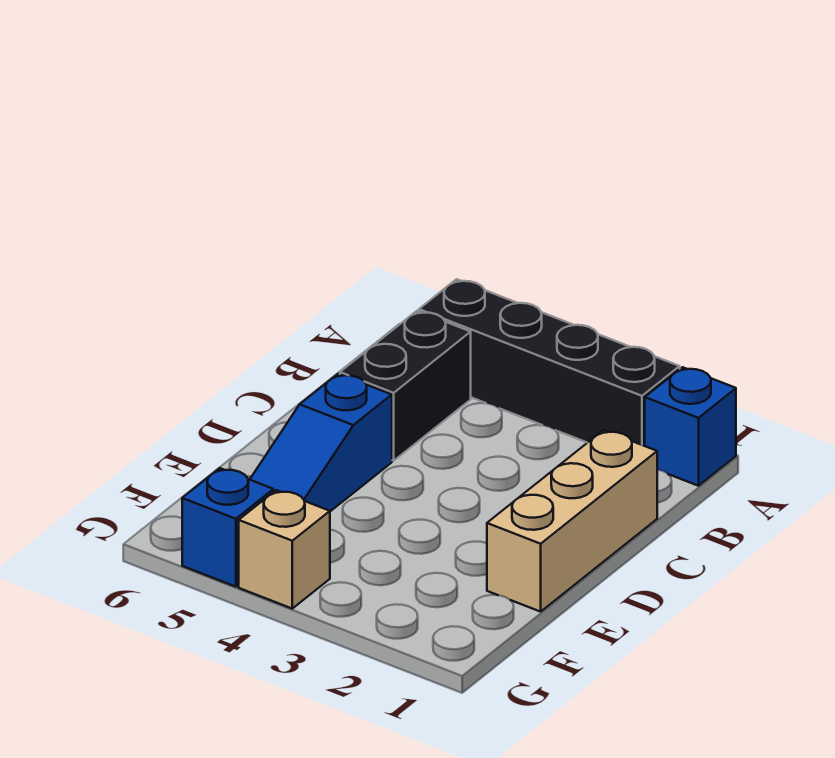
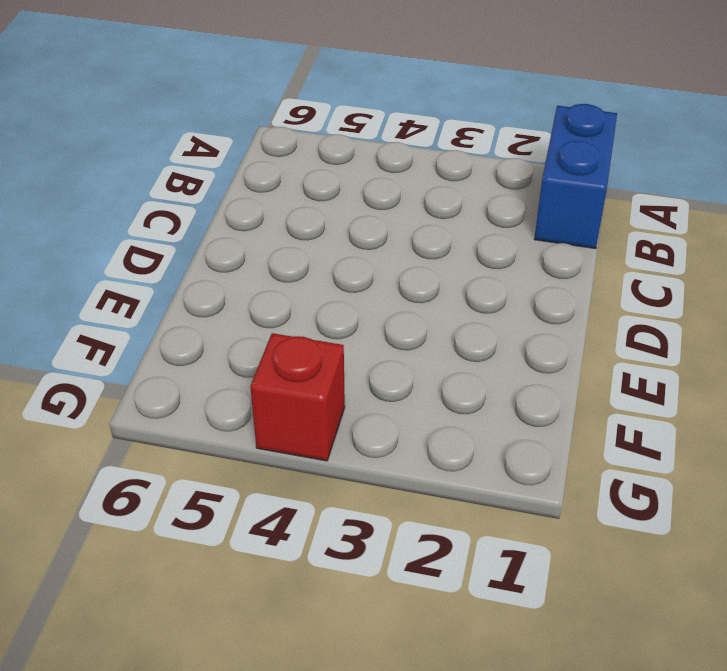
blue brick A1:B1 level 1 -> blue brick A1 level 1
red brick G4 level 1 -> tan brick G4 level 1
none -> black brick A2:A5 level 1
none -> black brick B5:C5 level 1

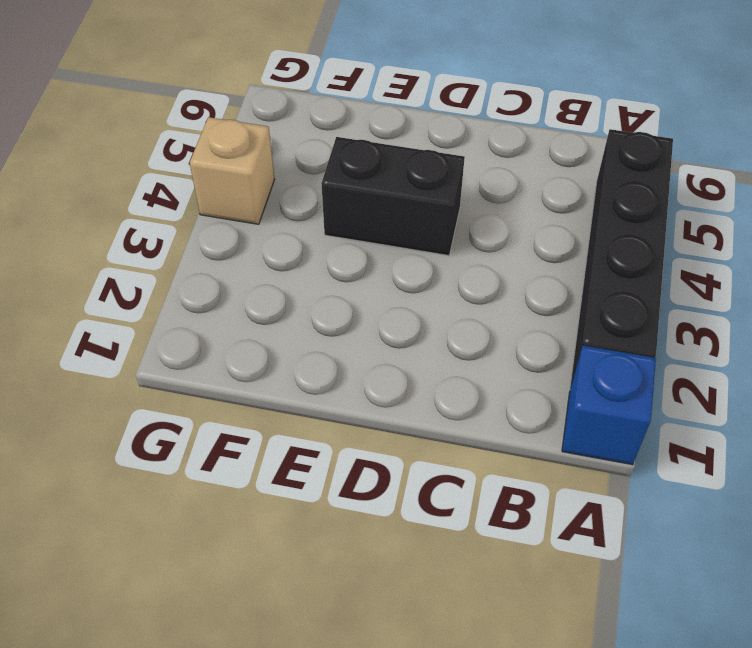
black brick D4:E4 level 1 -> black brick B5:C5 level 1
none -> tan brick C1:E1 level 1
none -> blue slope D5:F5 level 1 top D

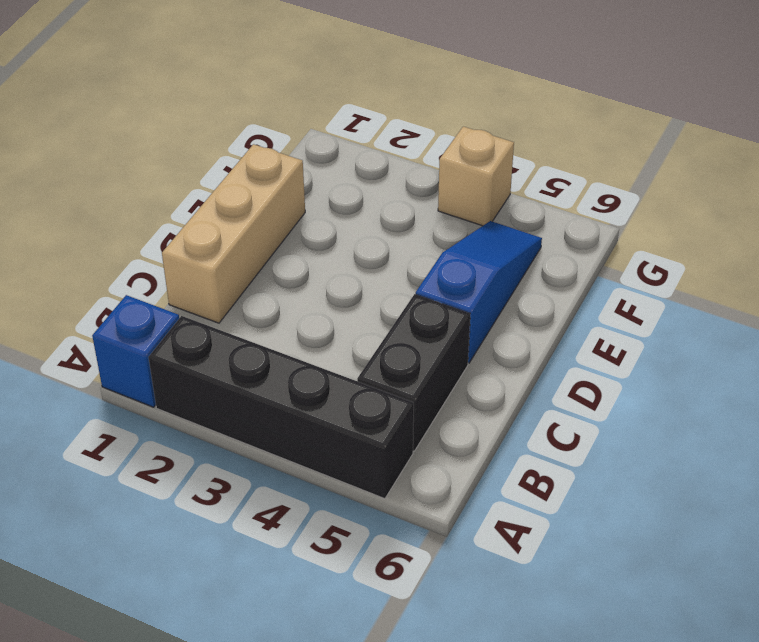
none -> blue brick G5 level 1

